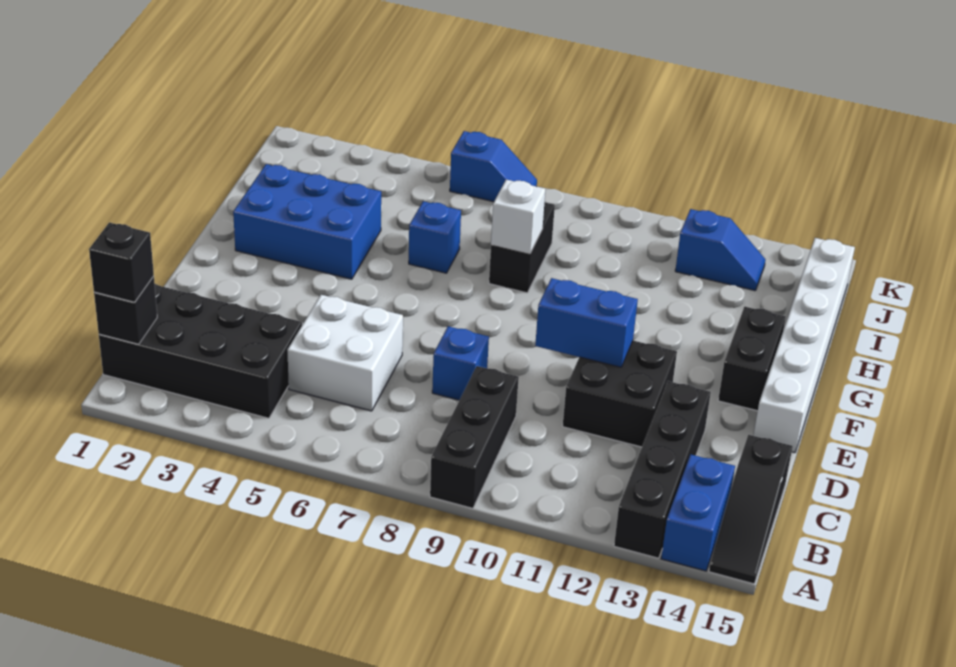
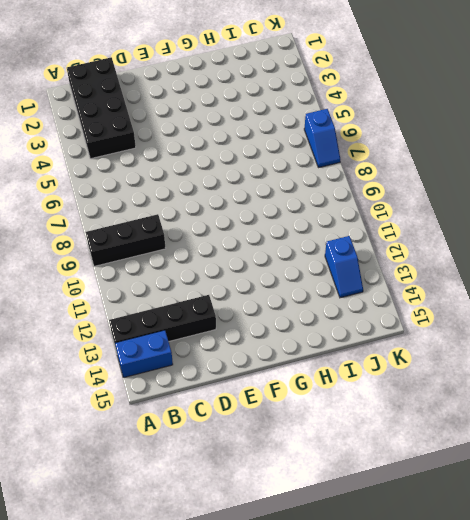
none -> black slope A15:C15 level 1 top C
none -> white brick C5:D6 level 1
none -> blue brick D8 level 1

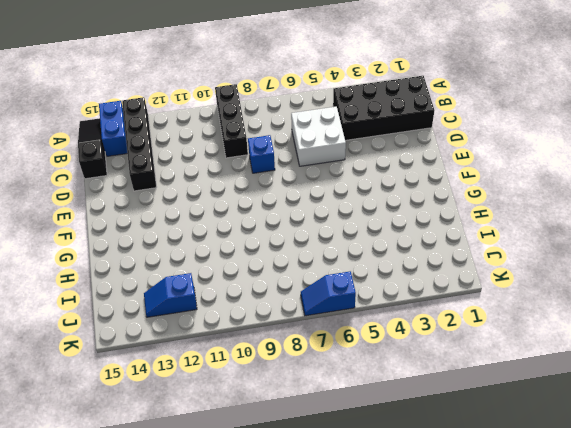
none -> black brick D11:E12 level 1
none -> white brick E15:J15 level 1
none -> black brick F14:G14 level 1

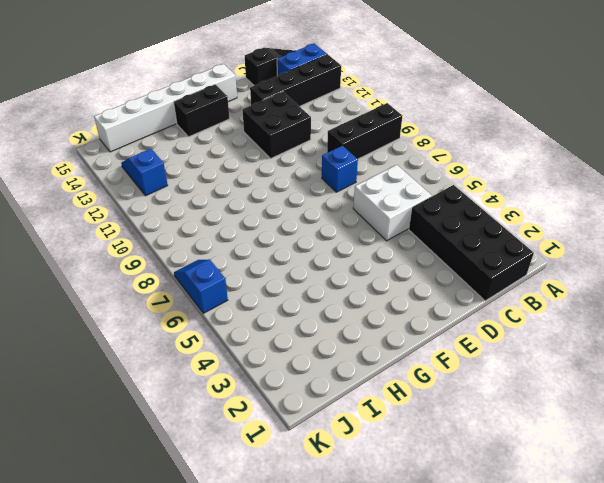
none -> blue brick G2:H4 level 1
none -> blue brick H6 level 1
none -> black brick H8:I8 level 1

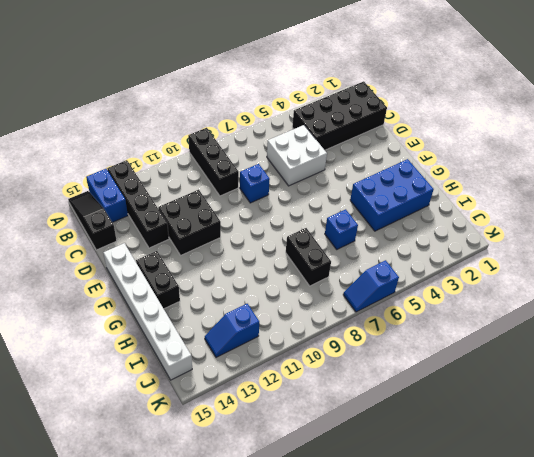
none -> black brick B1 level 2
none -> blue brick E10:E11 level 2
none -> white brick H8 level 2

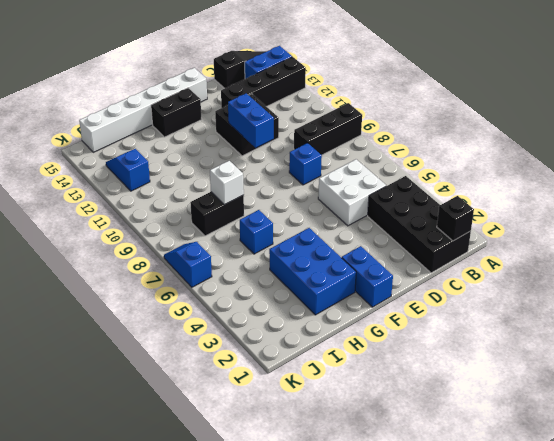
blue brick F1:F2 level 1 -> none
none -> black brick B1 level 3

